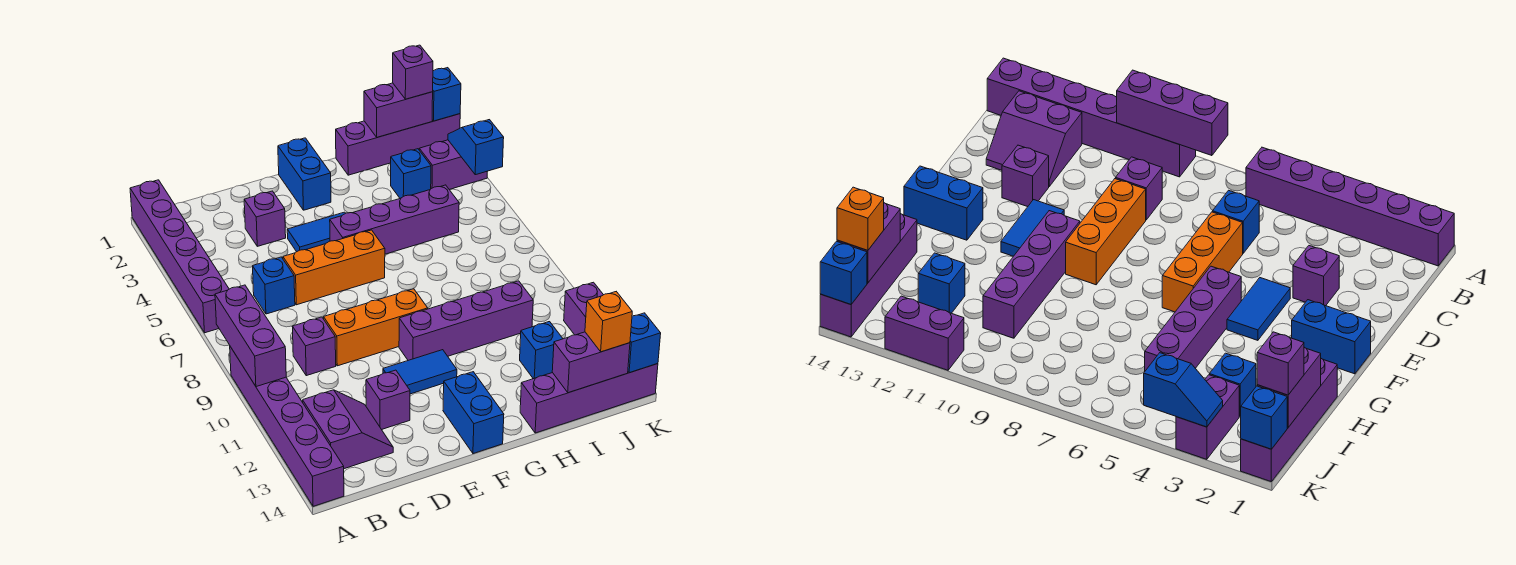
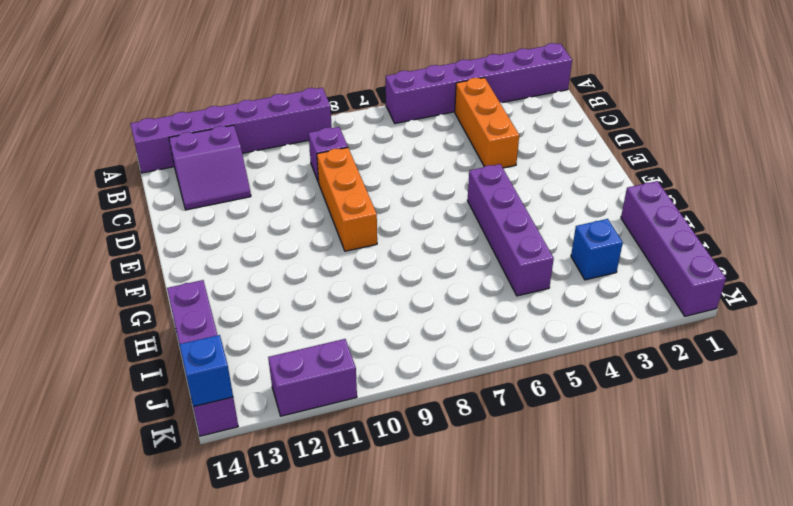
orange brick B4:D4 level 1 -> orange brick D6:F6 level 1
none -> blue brick C6 level 1
none -> purple brick D3 level 1
none -> purple brick D12 level 1

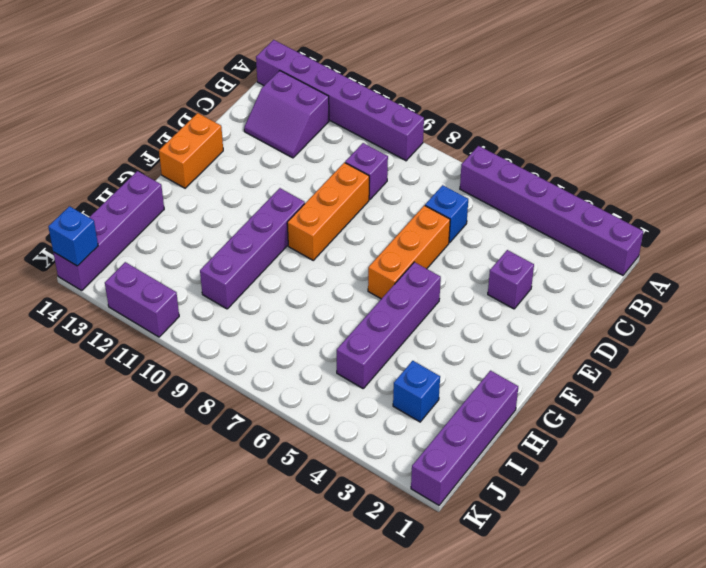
orange brick E14:F14 level 1 -> blue brick F13:F14 level 1
none -> purple brick D12 level 1
none -> blue tile E4:F4 level 1
none -> blue tile E11:F11 level 1

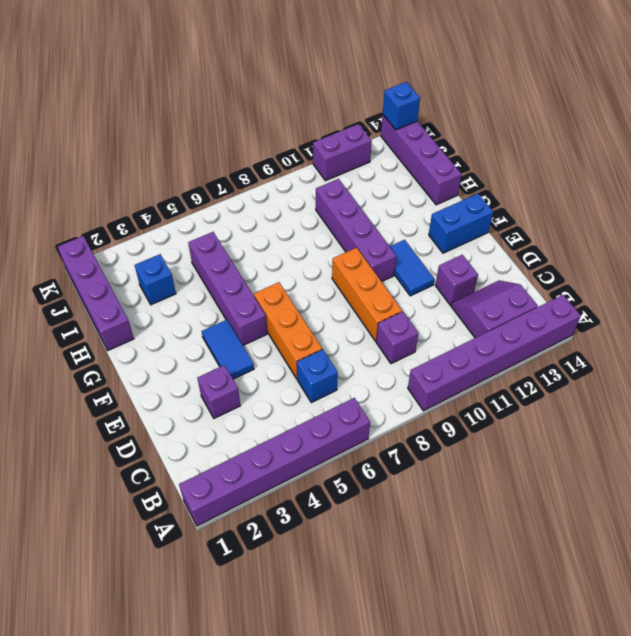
none -> blue brick F1:F2 level 1
none -> blue brick I12 level 1
none -> purple brick J3:K3 level 1

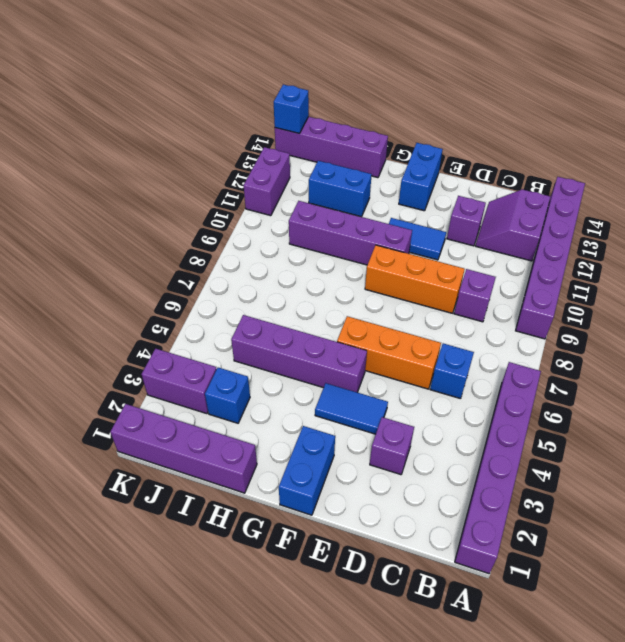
blue brick H12:I12 level 1 -> blue brick I12 level 1
none -> purple brick A8:A10 level 2
none -> purple brick I1:J1 level 2
none -> purple brick I14:J14 level 2

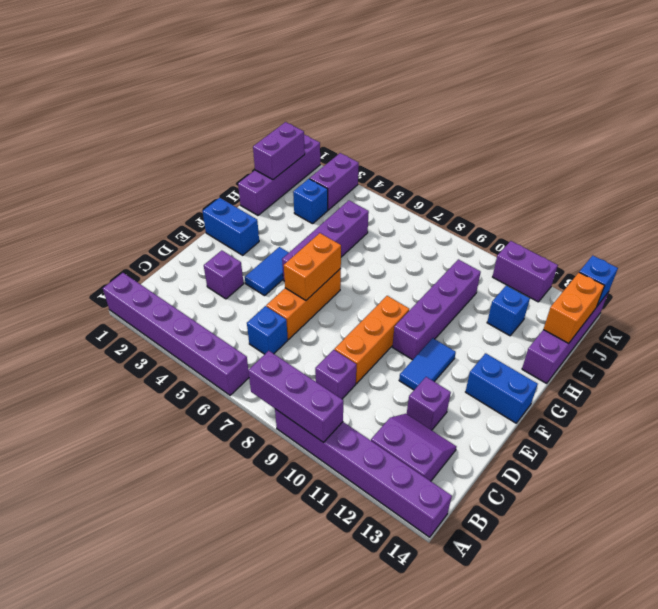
orange brick E6:F6 level 2 -> none
orange brick I14:J14 level 2 -> purple brick I14:J14 level 2
none -> blue brick K1 level 2
none -> blue slope K3:K4 level 2 top 4
none -> purple brick J1 level 3

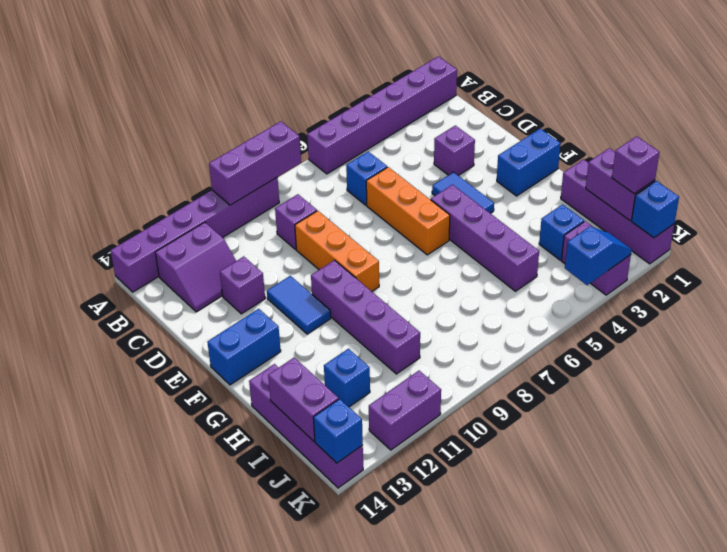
none -> orange brick J14 level 3

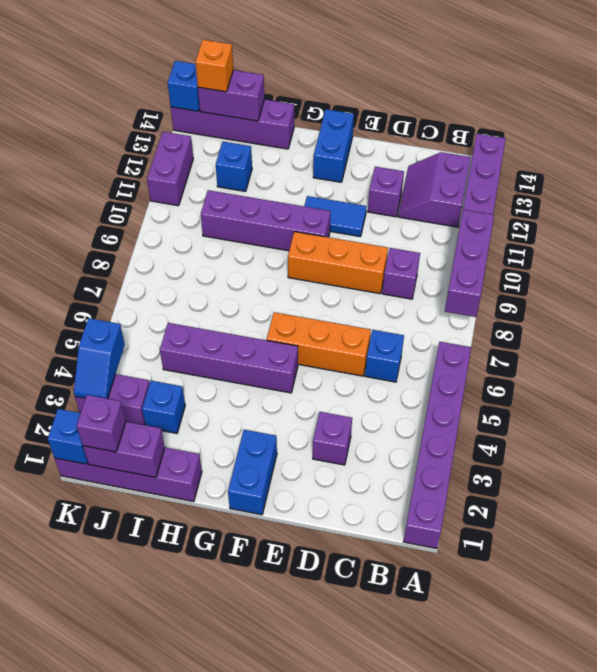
none -> blue tile E4:F4 level 1

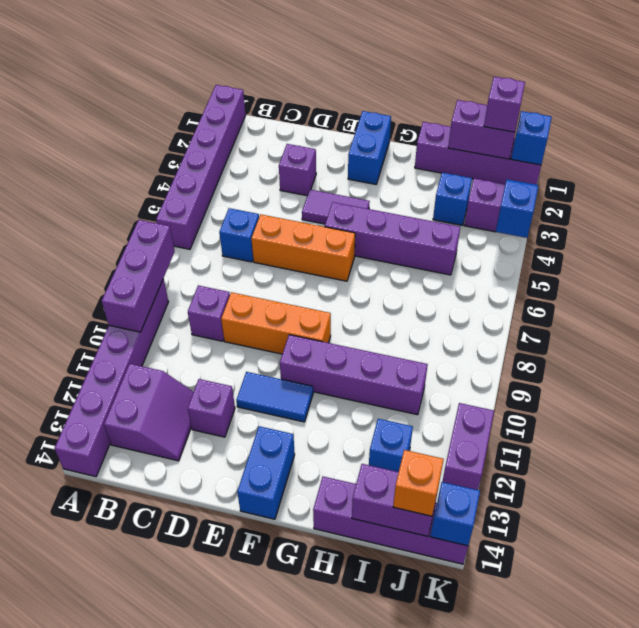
purple tile E4:F4 level 1 -> blue tile E4:F4 level 1

